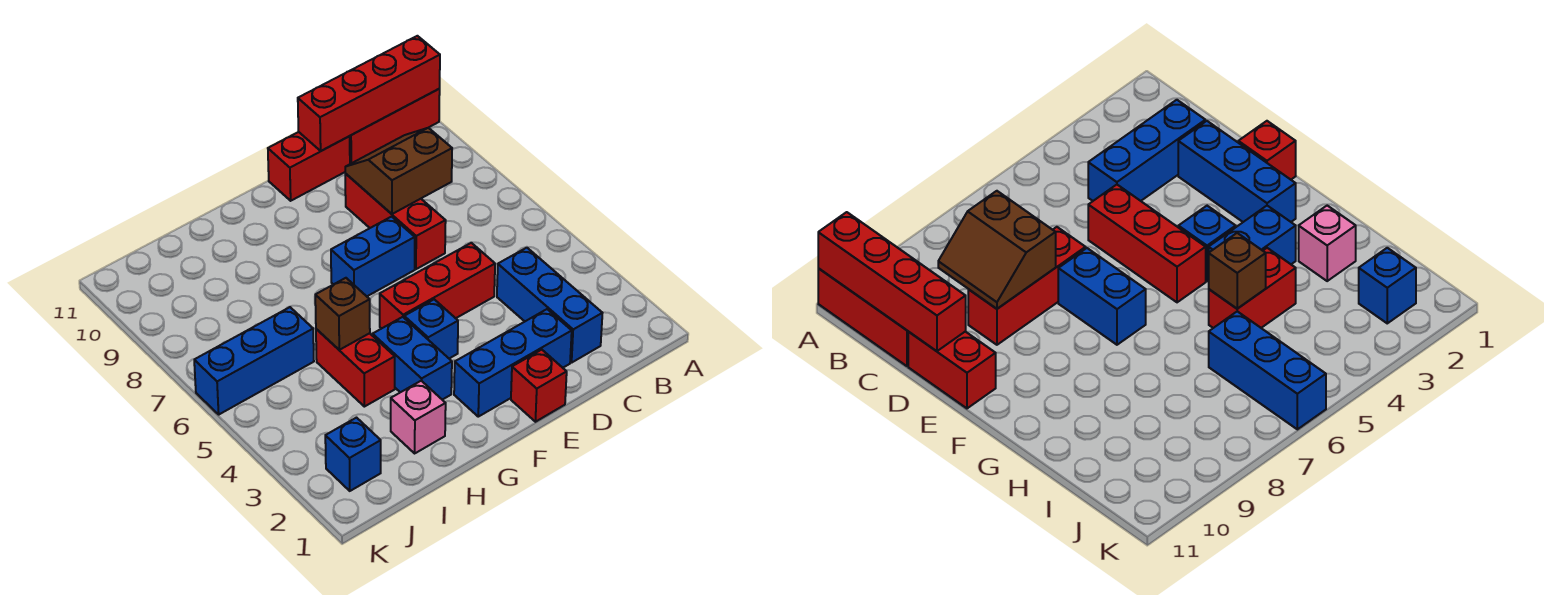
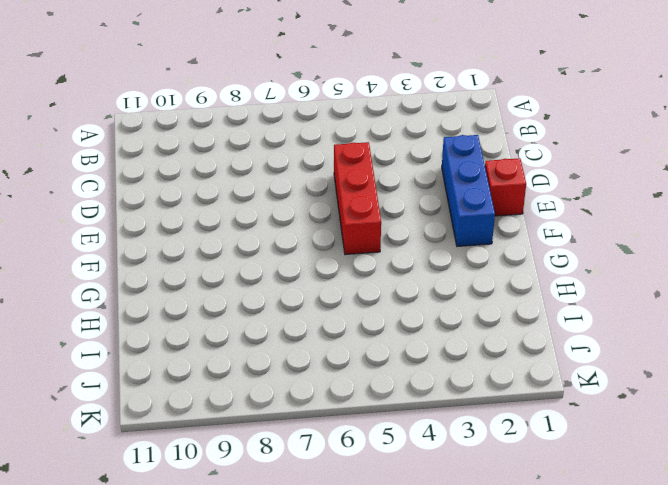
none -> red brick A11:C11 level 1
none -> blue brick C2:C4 level 1
none -> red brick D7:D9 level 1

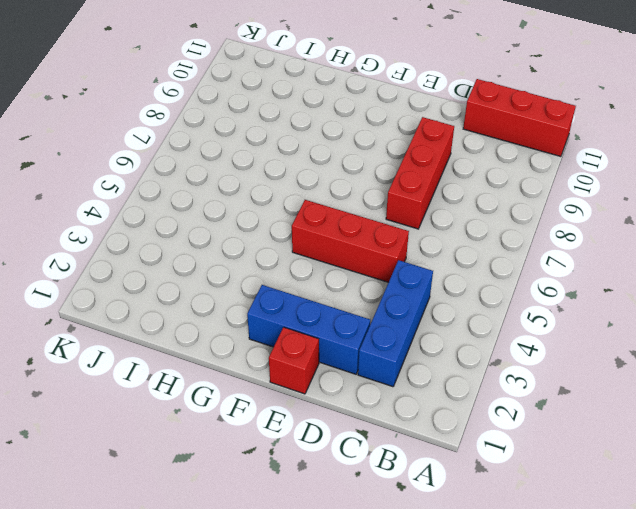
none -> red brick D11:E11 level 1
none -> blue brick E7:F7 level 1
none -> blue brick F4 level 1

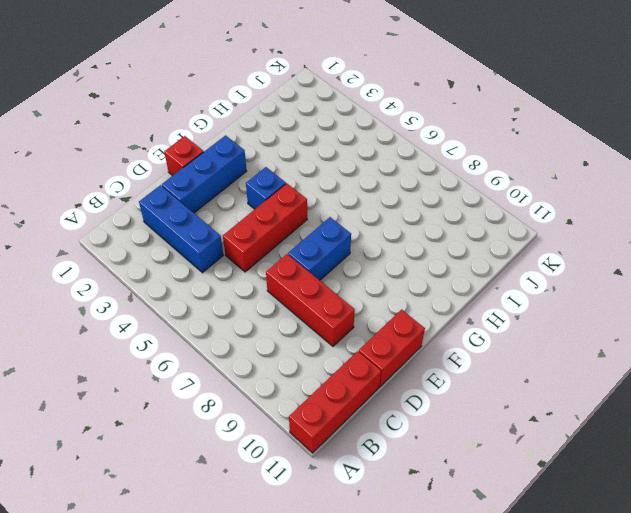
none -> blue brick G3:G4 level 1
none -> pink brick H2 level 1
none -> red brick H4:H5 level 1

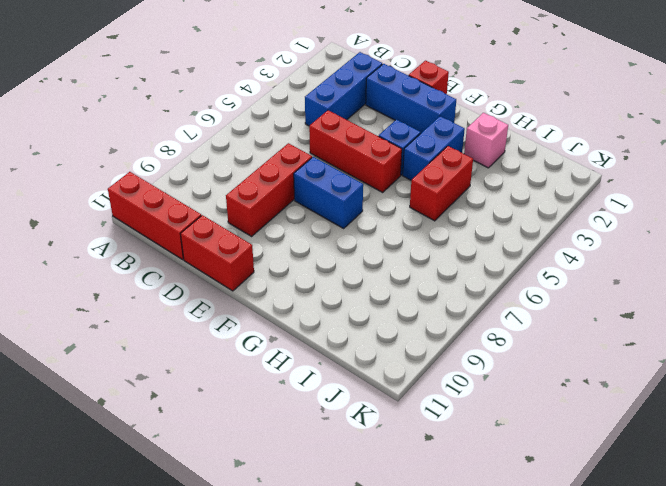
none -> blue brick I6:K6 level 1
none -> blue brick J2 level 1
none -> red brick A11:D11 level 2

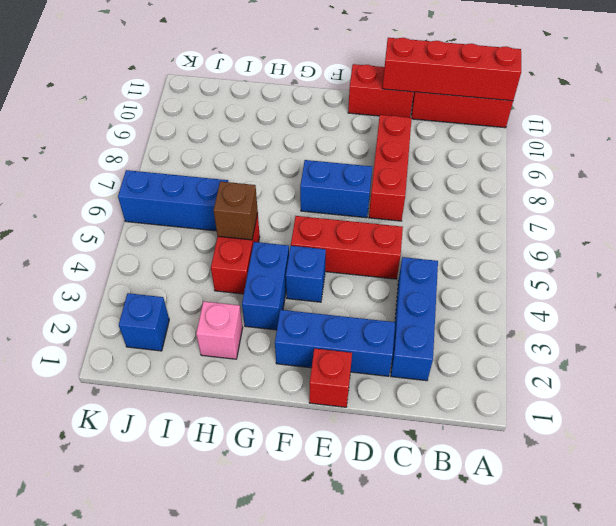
none -> brown slope C8:D9 level 2 top 8

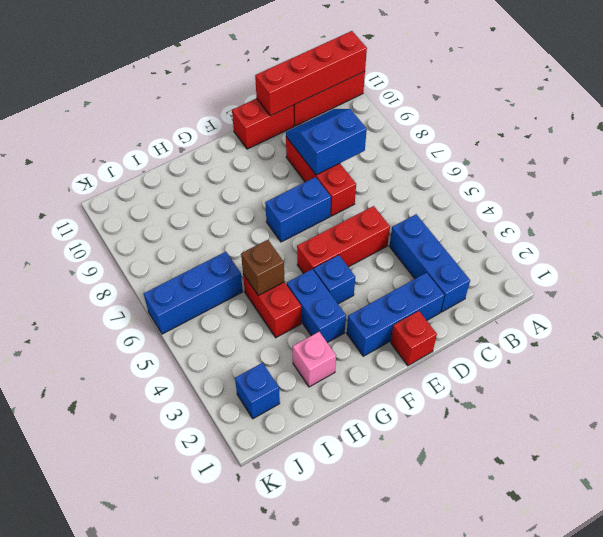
blue slope C8:D9 level 2 top 8 -> brown slope C8:D9 level 2 top 8

